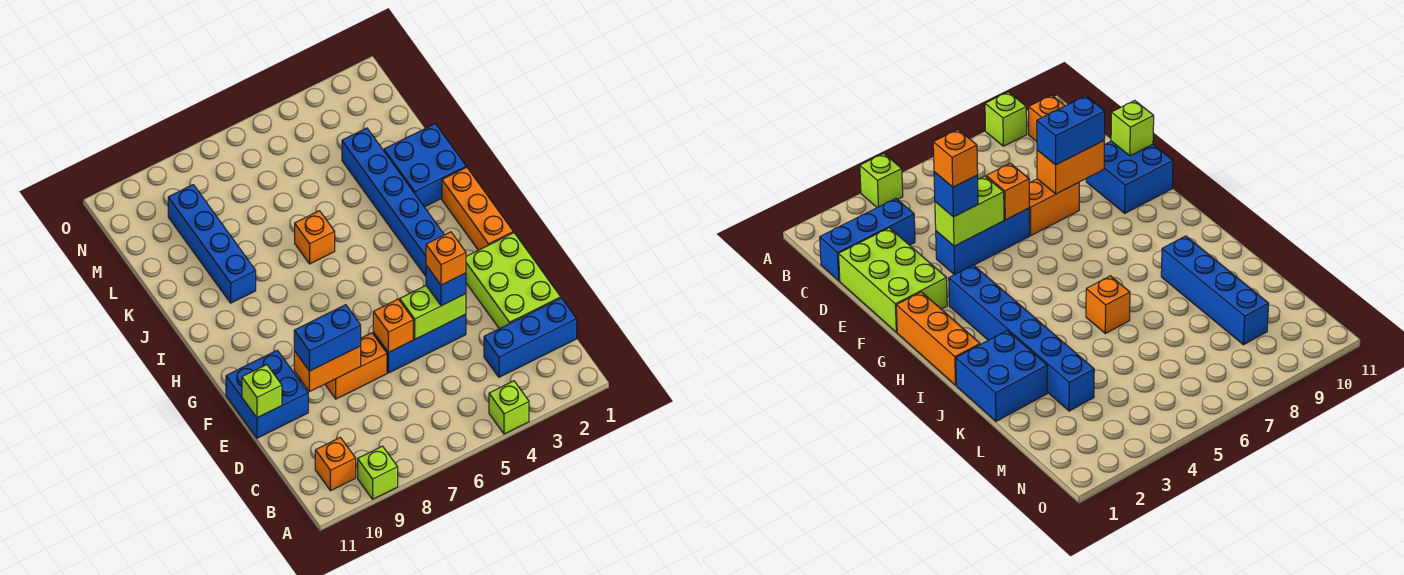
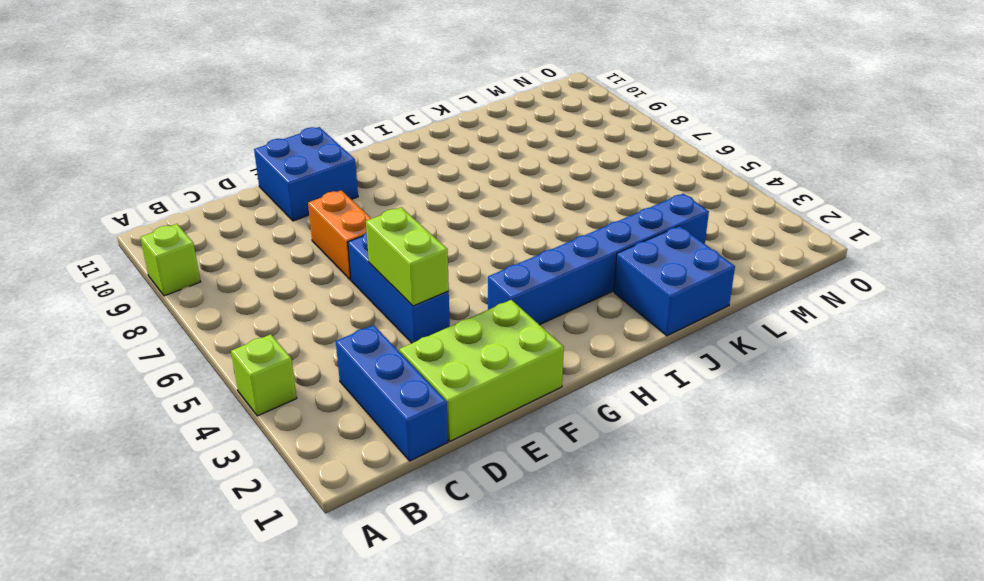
none -> orange brick B10 level 1
none -> orange brick G1:I1 level 1
none -> orange brick J6 level 1

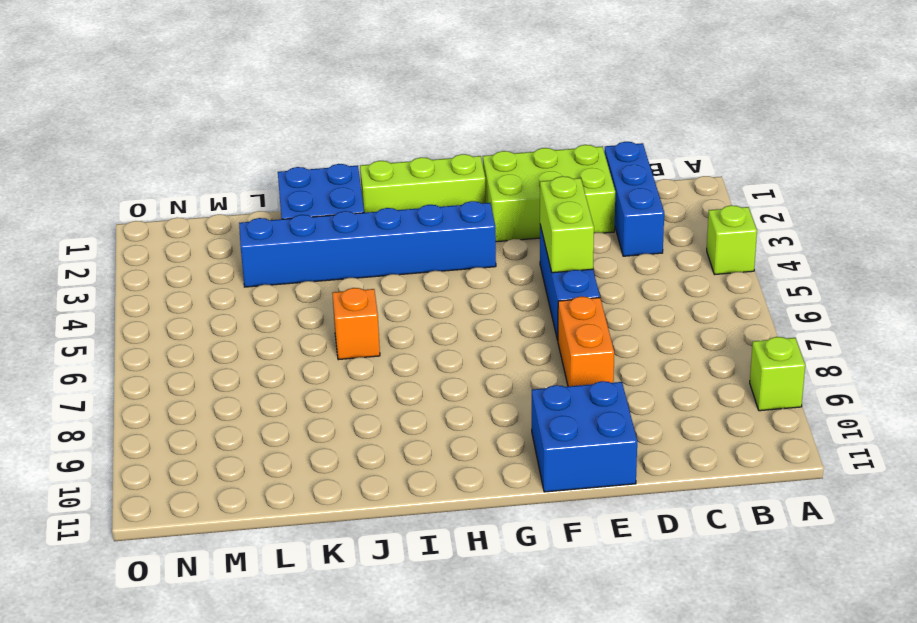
lime brick G1:I1 level 1 -> orange brick G1:I1 level 1
none -> orange brick B10 level 1
none -> blue brick J9:M9 level 1
none -> orange brick E6 level 2

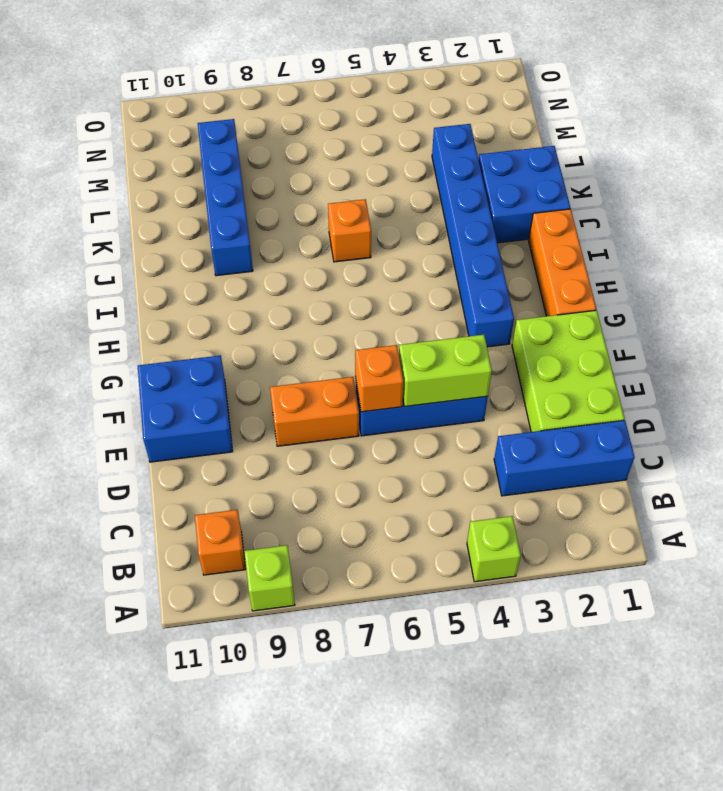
none -> orange brick E8:E9 level 2
none -> lime brick E11 level 2
none -> blue brick E4 level 3

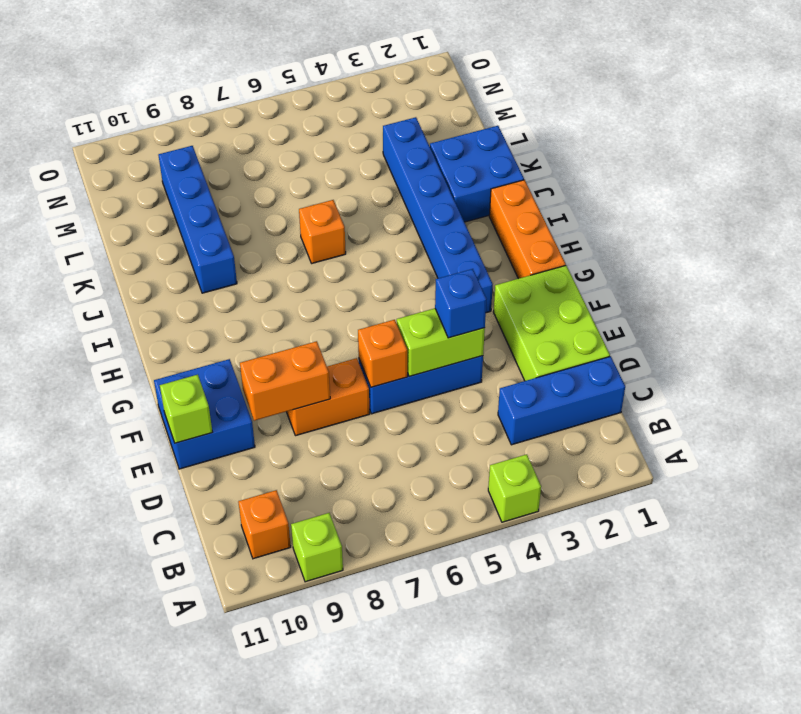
none -> blue brick E8:E9 level 3
none -> orange brick E4 level 4

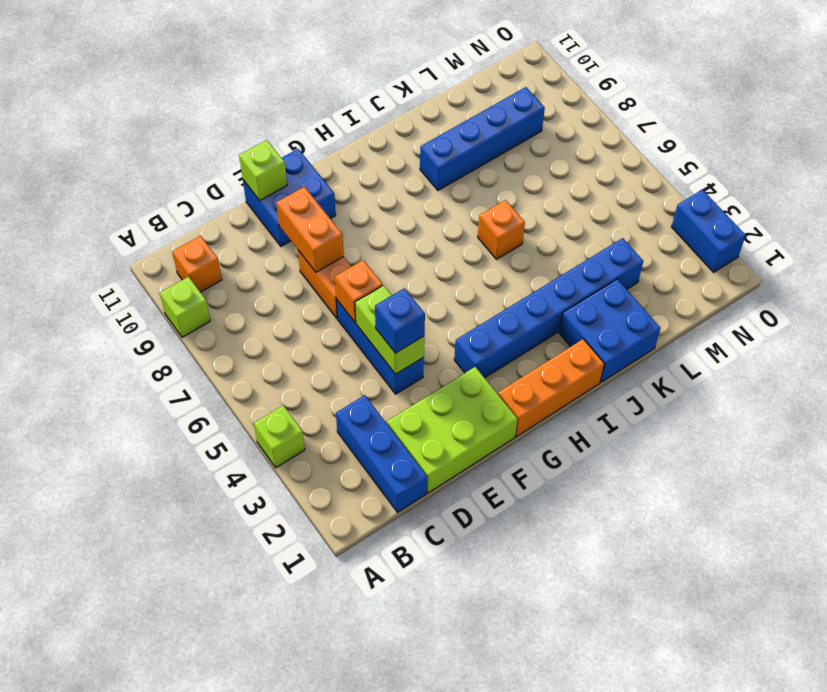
blue brick O2:O3 level 1 -> blue brick E8:E9 level 3
none -> orange brick E4 level 4

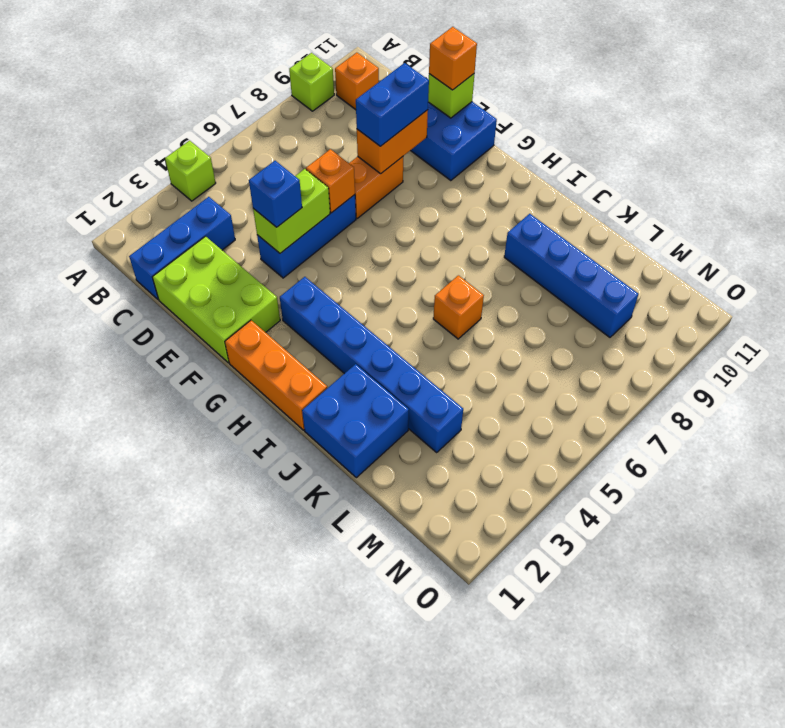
orange brick E11 level 3 -> orange brick E4 level 4

